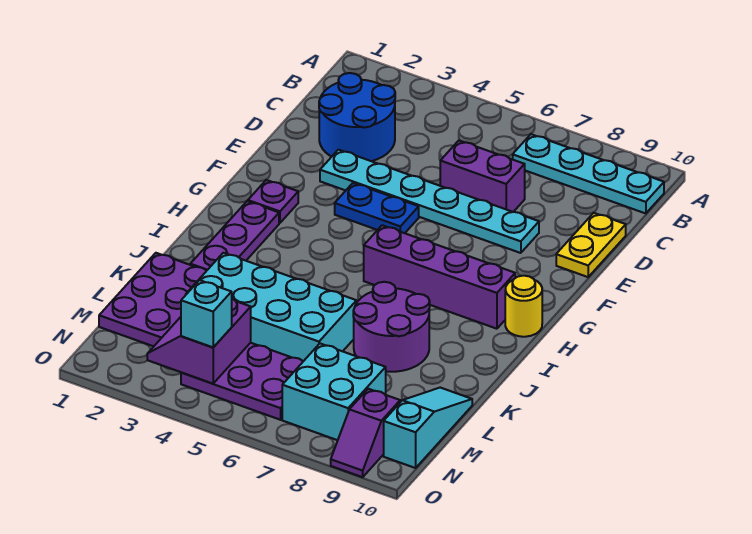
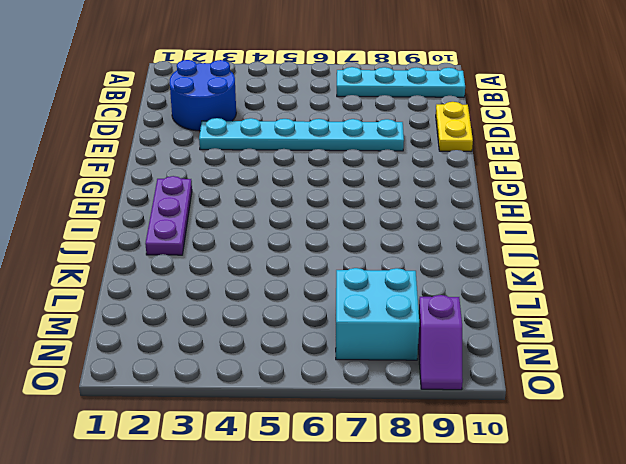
none -> purple brick D6:D7 level 1
none -> blue plate F4:F5 level 1
none -> purple plate G2 level 1

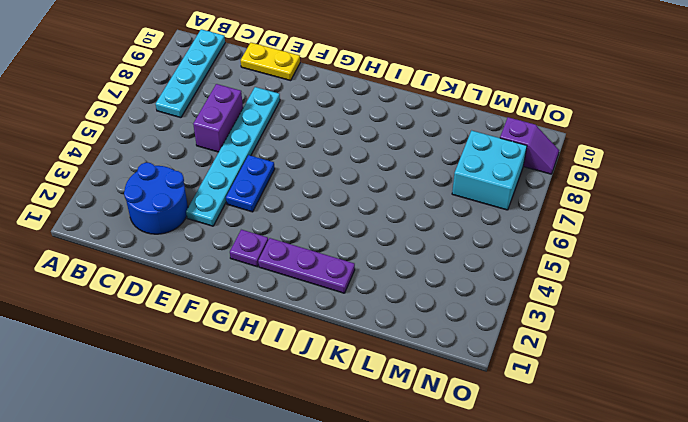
none -> purple brick H6:H9 level 1
none -> yellow round brick H10 level 1
none -> purple round brick J7:K8 level 1

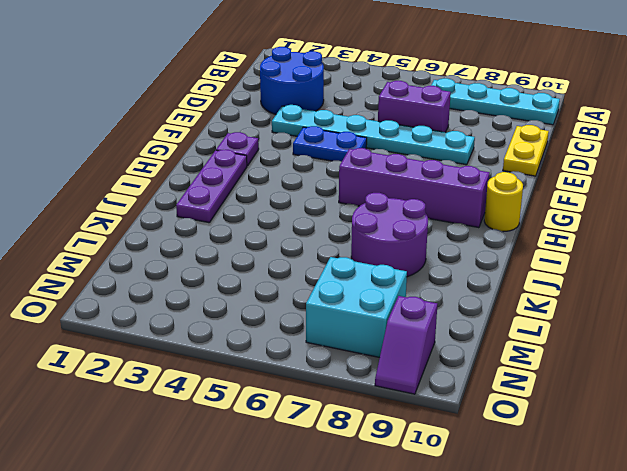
none -> purple plate K1:M2 level 1
none -> cyan brick K3:L6 level 1
none -> cyan slope L10:N10 level 1 top N

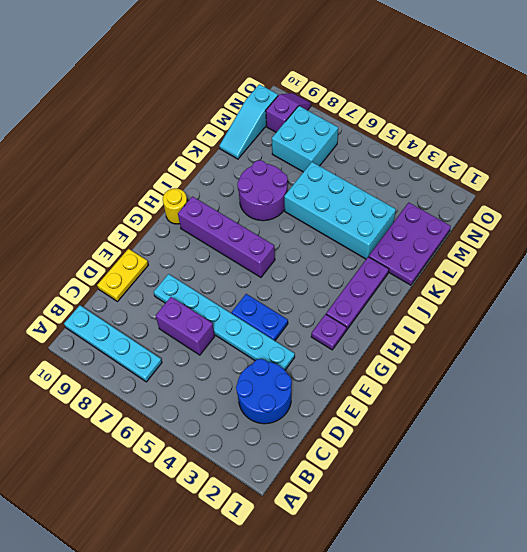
none -> purple plate M4:N6 level 1
none -> purple slope M3:N4 level 2 top 4
none -> cyan brick N4 level 3

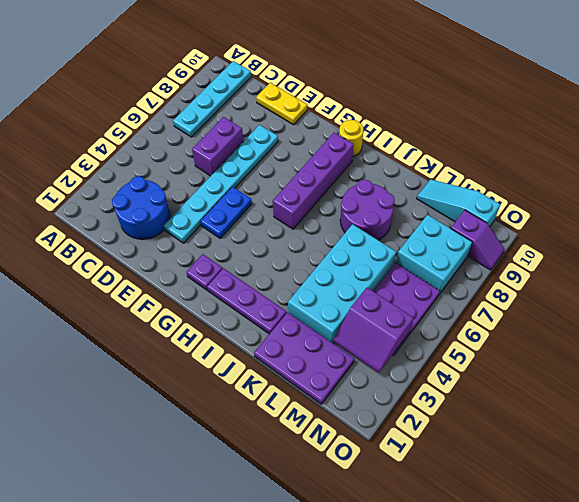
none -> cyan brick N4 level 3

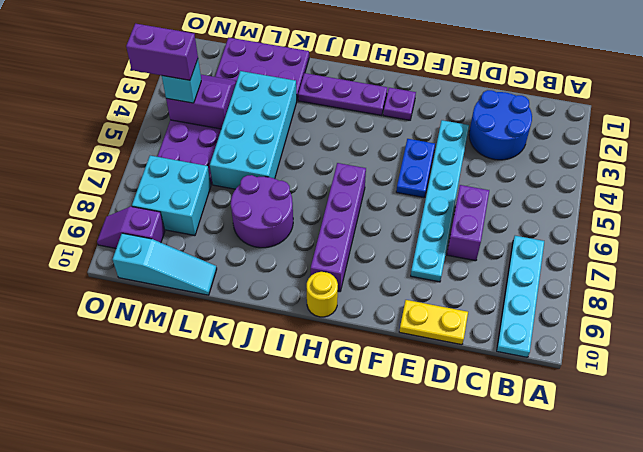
purple brick N4:O4 level 4 -> none

